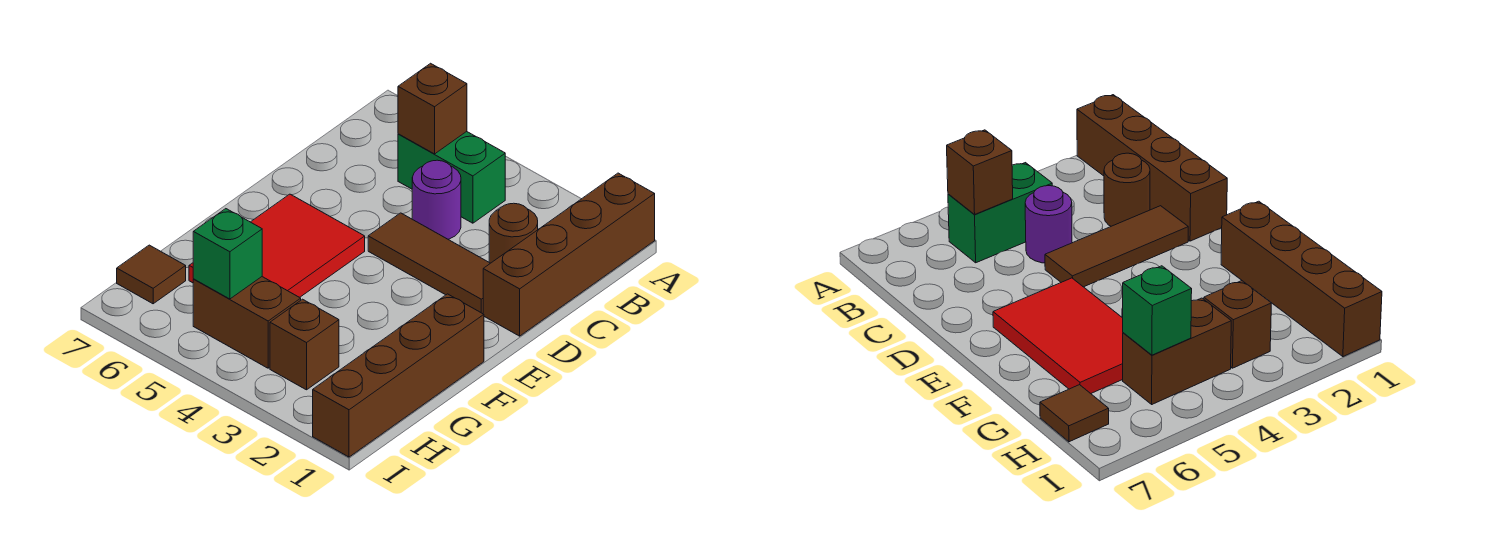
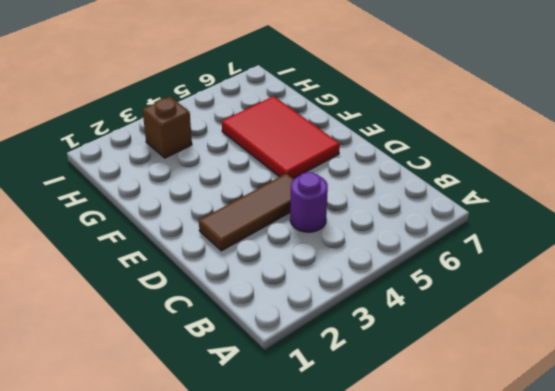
none -> brown brick A1:D1 level 1
none -> green brick B4:B5 level 1
none -> brown round brick C2 level 1

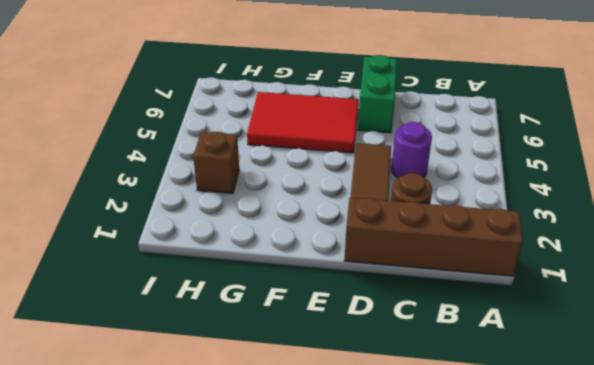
green brick D6:D7 level 1 -> green brick B4:B5 level 1
none -> brown brick F1:I1 level 1
none -> brown brick H4:H5 level 1
none -> brown tile H7 level 1

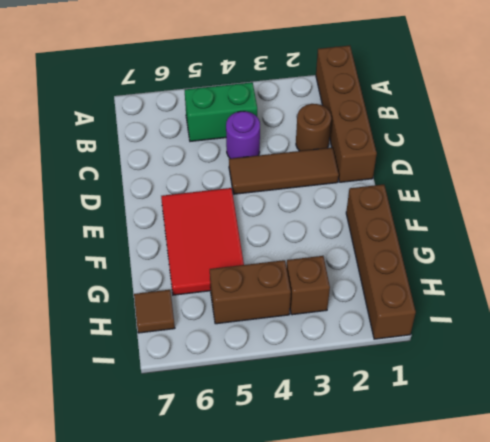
none -> brown brick B5 level 2
none -> green brick H5 level 2

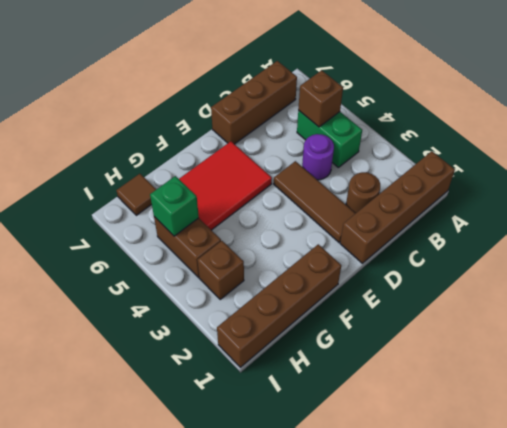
brown brick B7:D7 level 1 -> none

